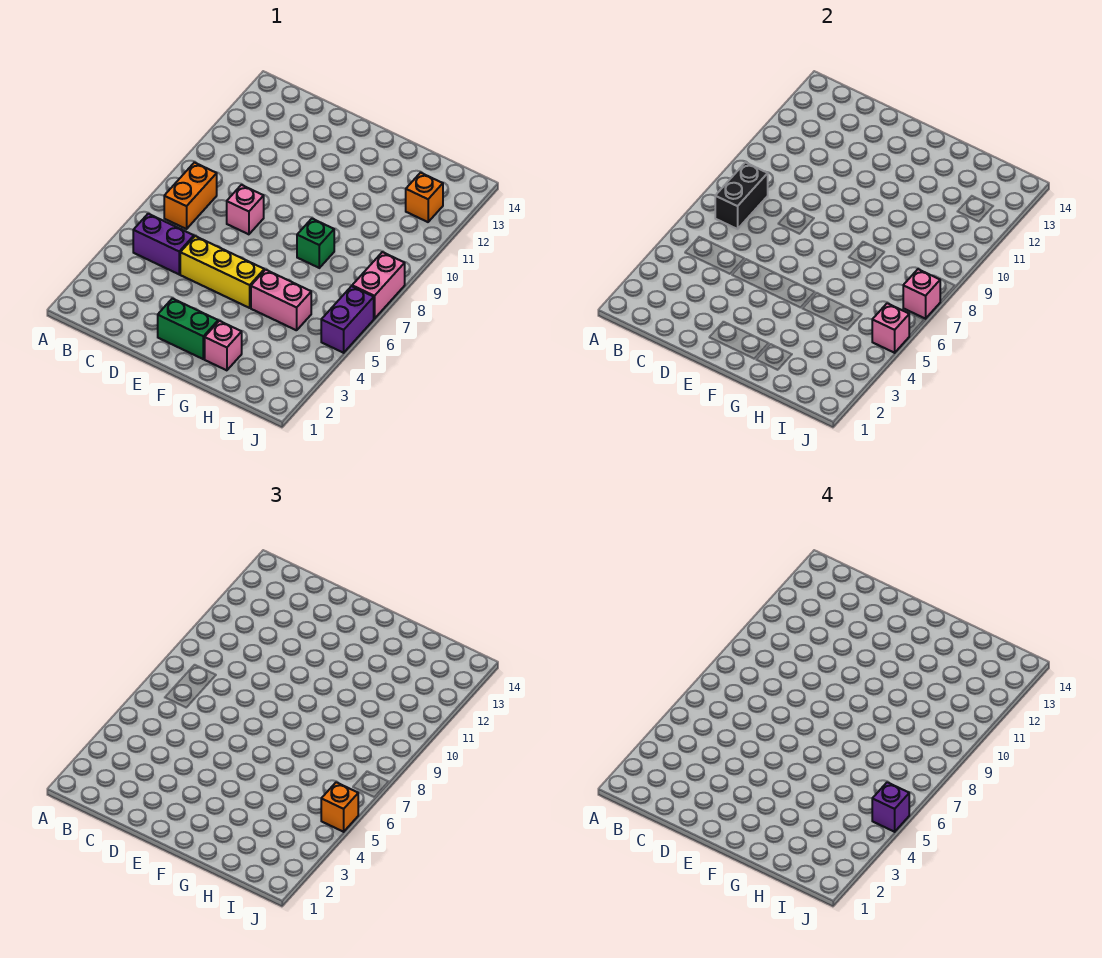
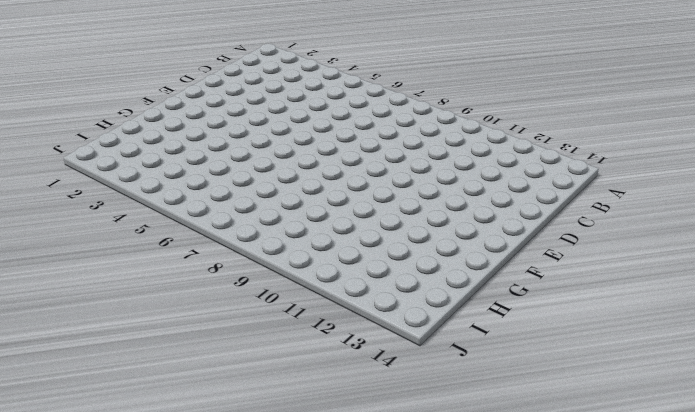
none -> purple brick B5:C5 level 1
none -> orange brick B7:B8 level 1
none -> yellow brick D5:F5 level 1

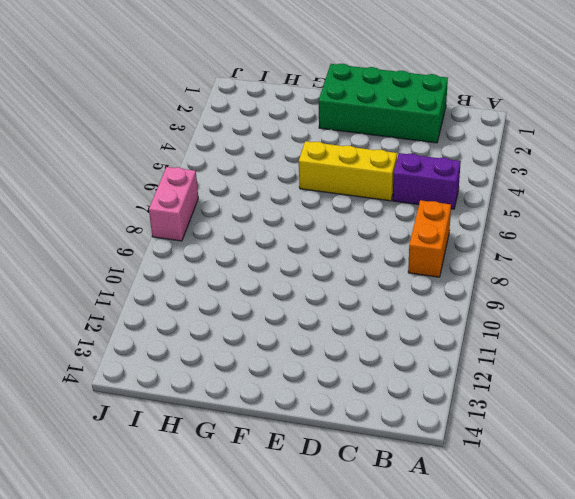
green brick C1:F2 level 1 -> green brick E2:F2 level 1
none -> pink brick D8 level 1
none -> pink brick G2 level 1
none -> pink brick G5:H5 level 1

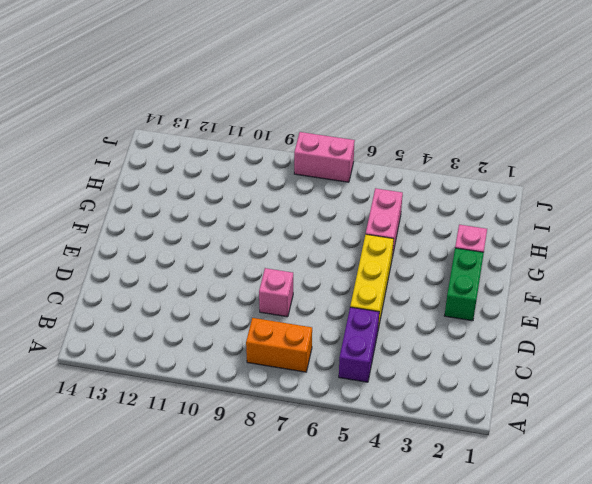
none -> green brick G8 level 1
none -> orange brick I12 level 1
none -> purple brick J5:J6 level 1

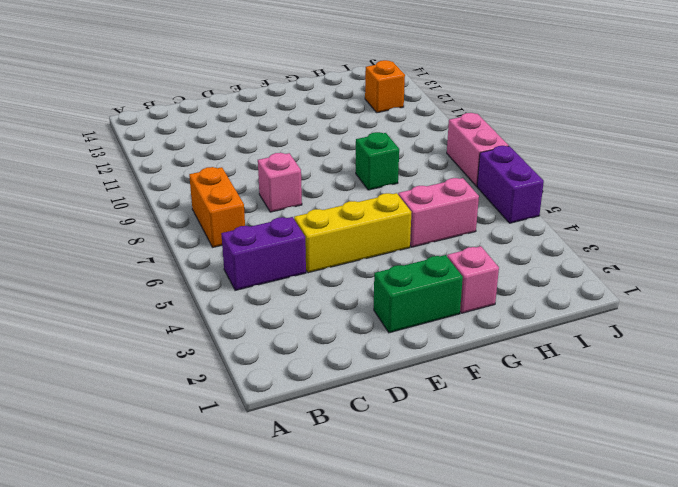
none -> black brick B7:B8 level 2
none -> pink brick J5 level 2
none -> pink brick J7 level 2

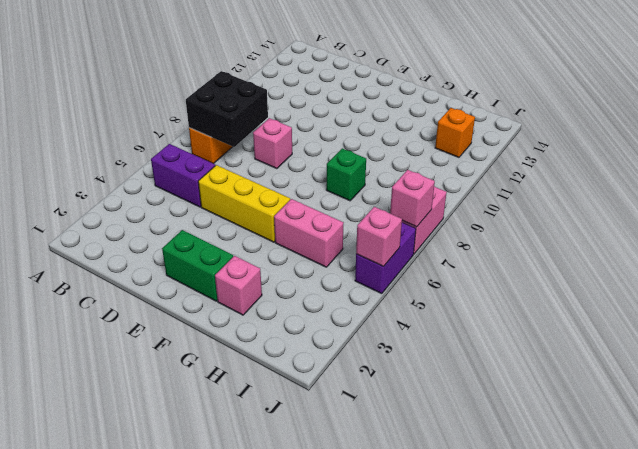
black brick B7:C8 level 2 -> black brick B7:B8 level 2
none -> orange brick J5 level 3
none -> purple brick J5 level 4

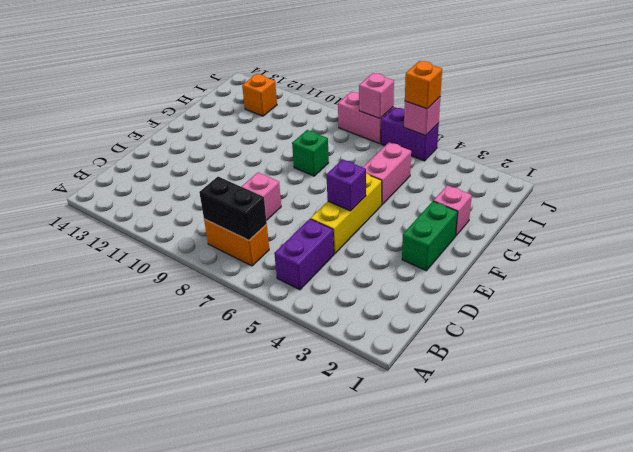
purple brick E5 level 2 -> purple brick J5 level 4

